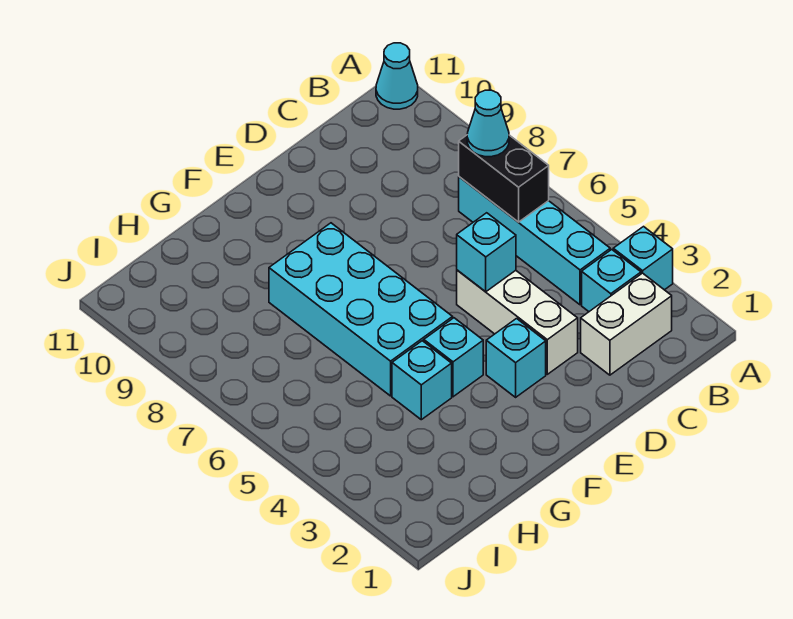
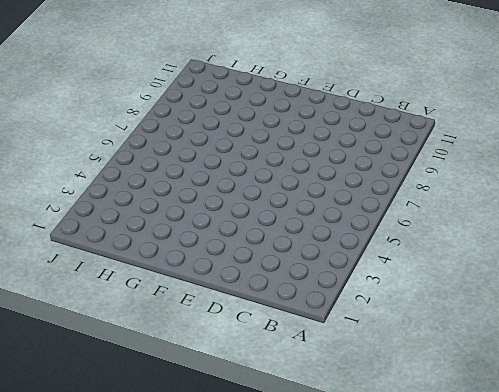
none -> cyan brick A3 level 1
none -> cyan cone A11 level 1
none -> white brick B2:C2 level 1

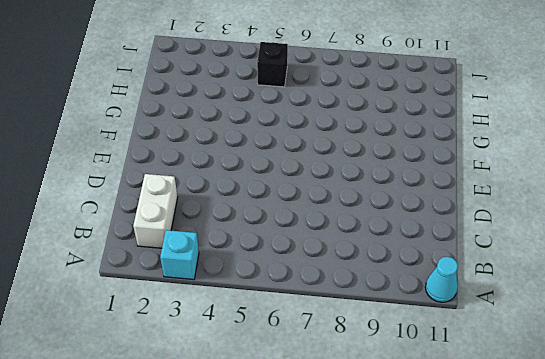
black brick I5 level 1 -> none
none -> cyan brick B3 level 1
none -> cyan brick B4:B7 level 1
none -> white brick D3:D5 level 1

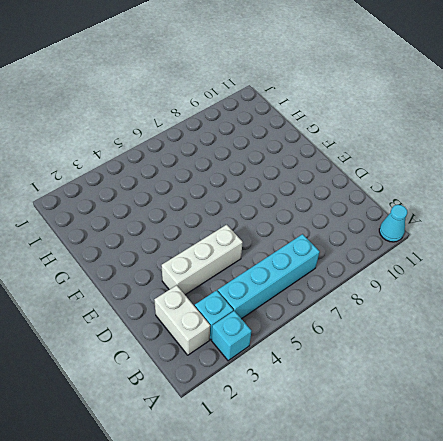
none -> cyan brick E3 level 1
none -> cyan brick F4 level 1
none -> cyan brick F5:G8 level 1

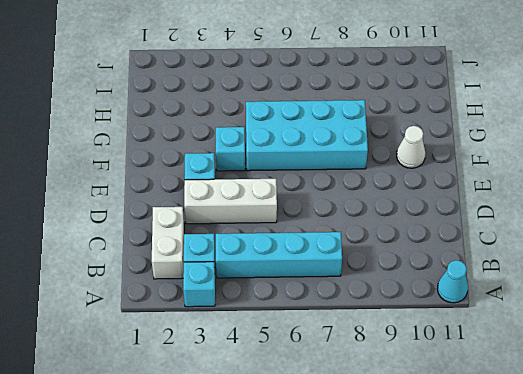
white cone F10 level 1 -> none
none -> cyan brick G4 level 1
none -> black brick B6:B7 level 2
none -> cyan brick D5 level 2

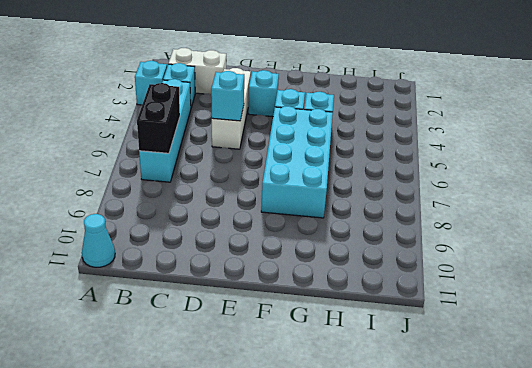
none -> cyan cone B7 level 3

